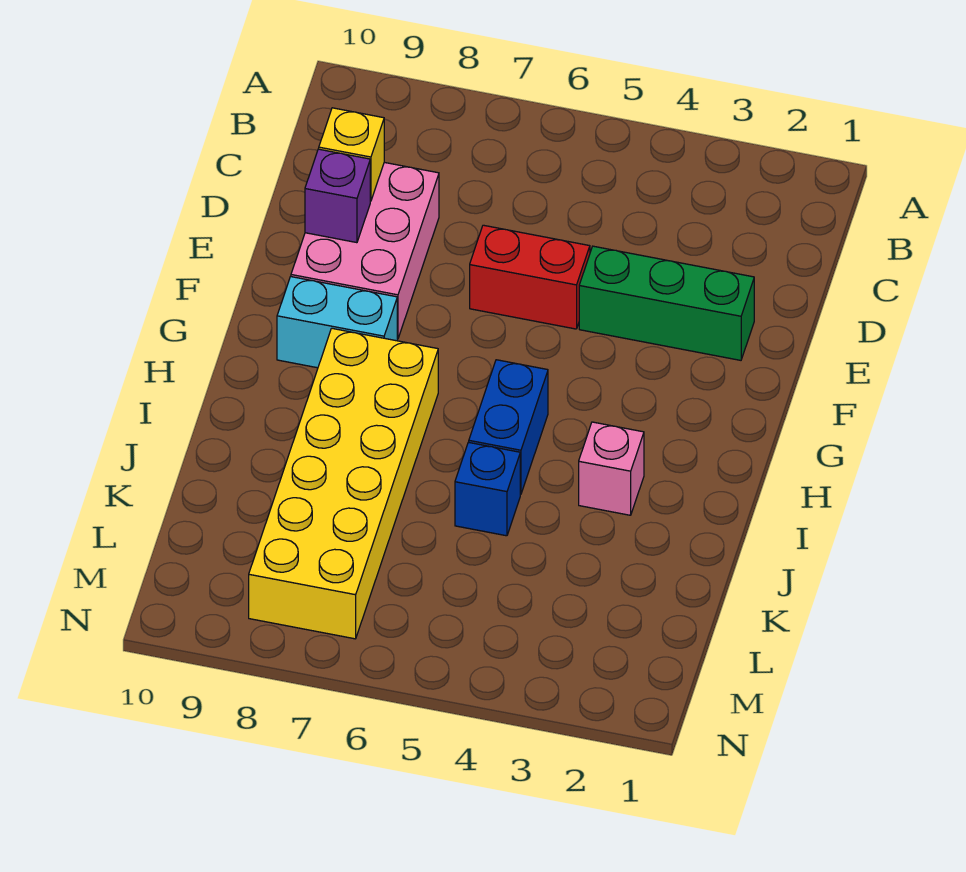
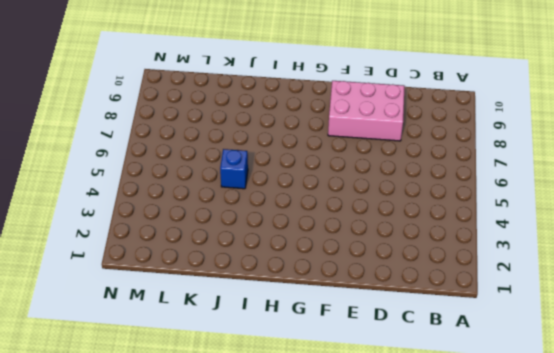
none -> green brick E2:E4 level 1
none -> red brick E5:E6 level 1

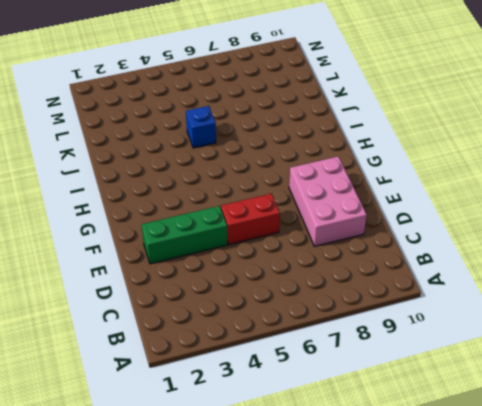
none -> cyan brick G8:G9 level 1
none -> blue brick H5:I5 level 1

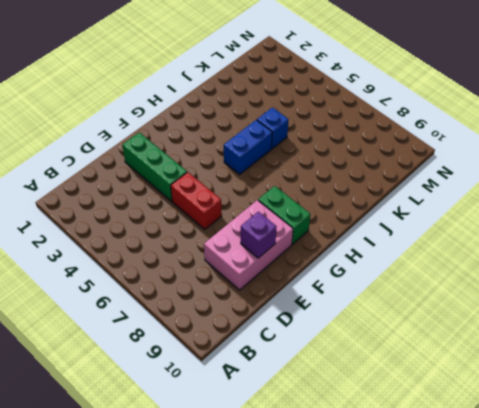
green brick G8:G9 level 1 -> cyan brick G8:G9 level 1
none -> yellow brick H7:M8 level 1
none -> pink brick I3 level 1

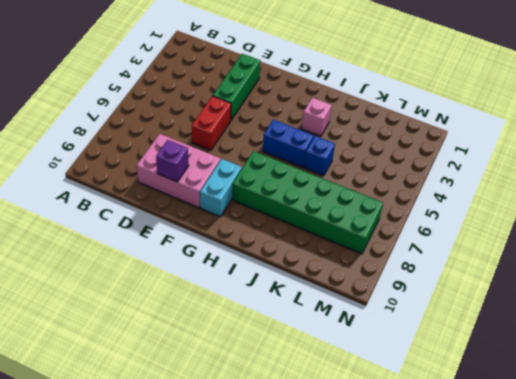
green brick H7:M8 level 1 -> yellow brick H7:M8 level 1
none -> yellow brick D9 level 2

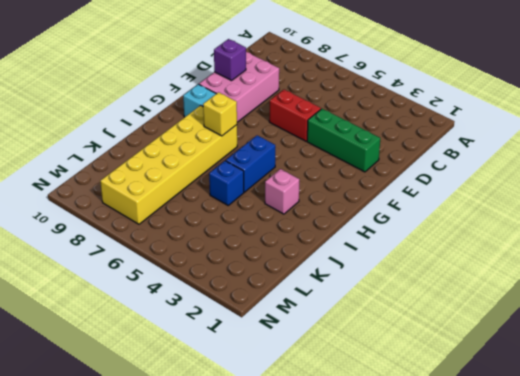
yellow brick H7 level 2 -> yellow brick D9 level 2

